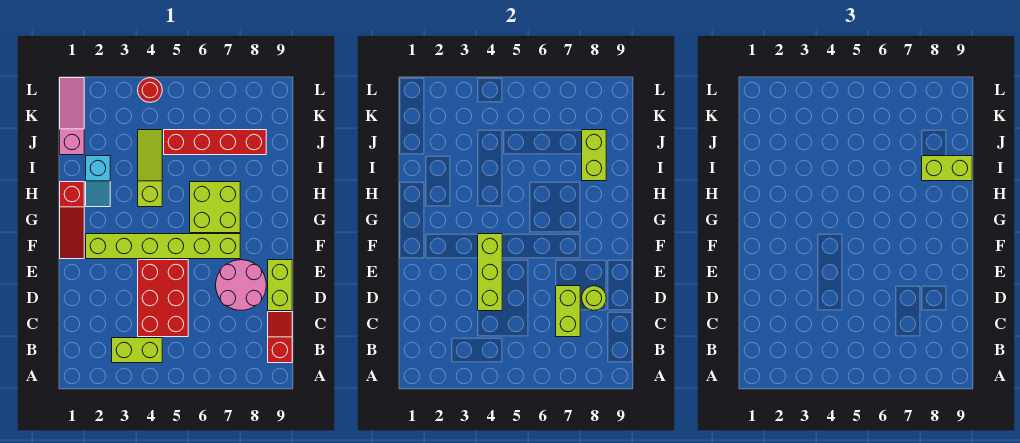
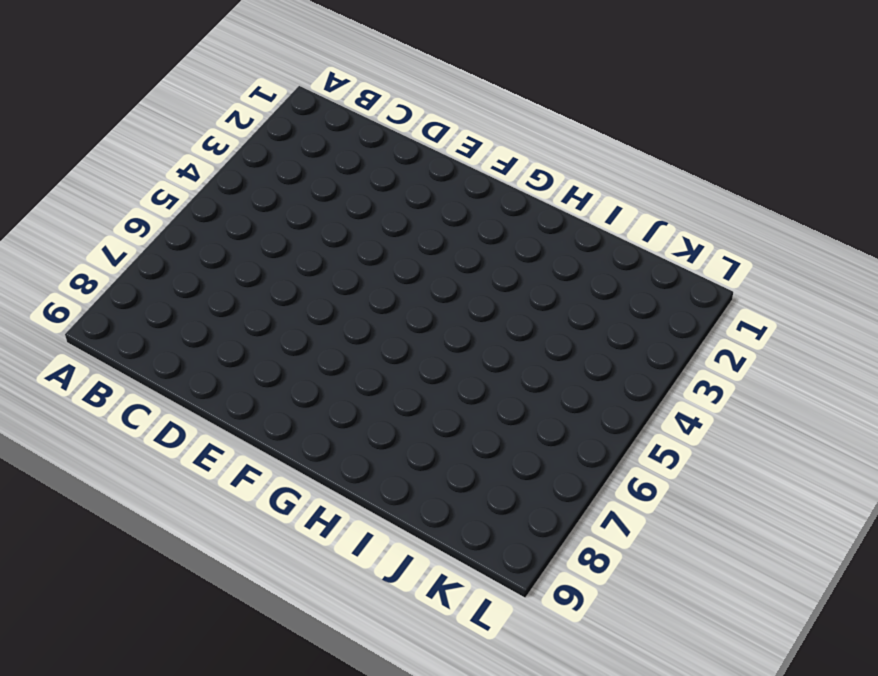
none -> lime brick B3:B4 level 1
none -> red slope B9:C9 level 1 top B
none -> red brick C4:E5 level 1

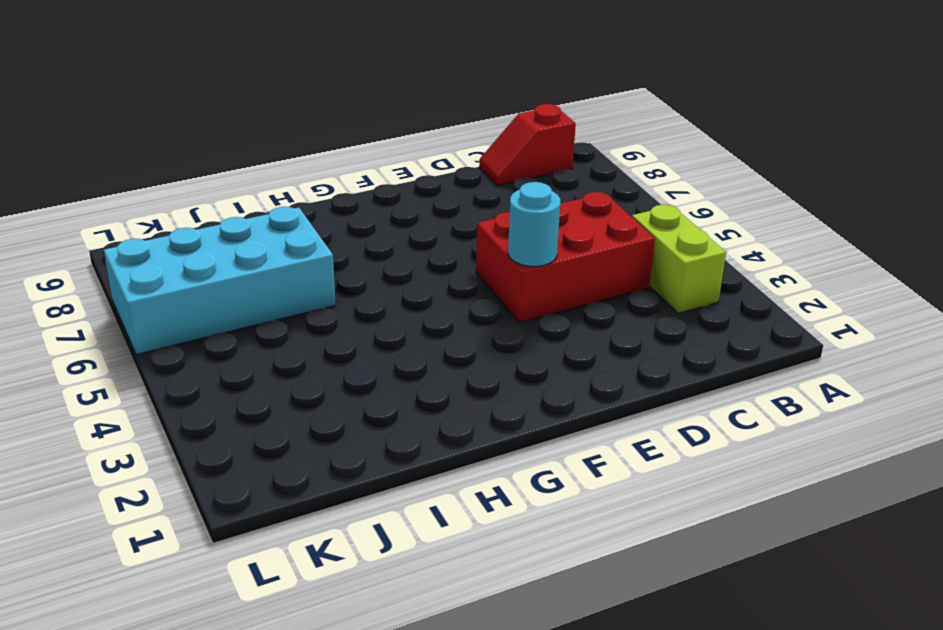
cyan round brick E4 level 2 -> lime brick D4:F4 level 2
cyan brick I6:L7 level 1 -> red brick J5:J8 level 1
none -> pink round brick D7:E8 level 1
none -> lime brick D9:E9 level 1
none -> red slope F1:H1 level 1 top H

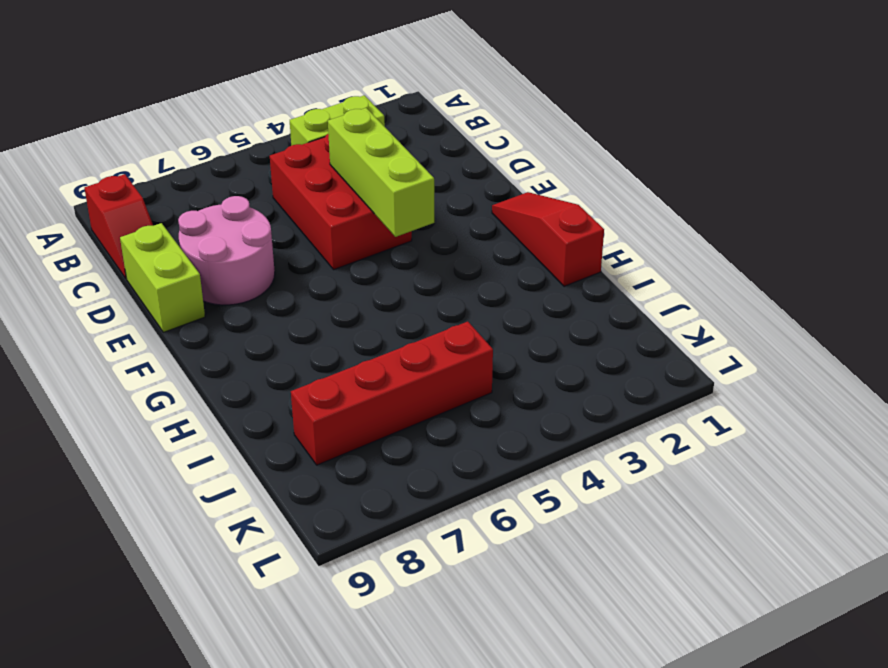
none -> lime brick F2:F7 level 1
none -> lime brick G6:H7 level 1
none -> cyan slope H2:I2 level 1 top I

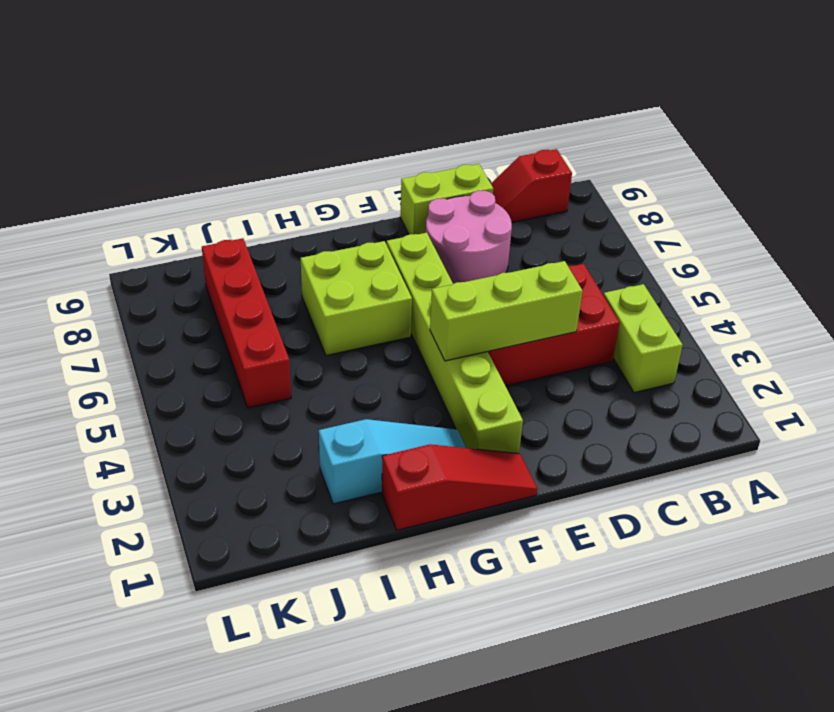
cyan slope G2:I2 level 1 top I -> cyan slope H2:I2 level 1 top I
none -> lime slope H4:J4 level 1 top H
none -> pink slope J1:L1 level 1 top J
none -> red round brick L4 level 1

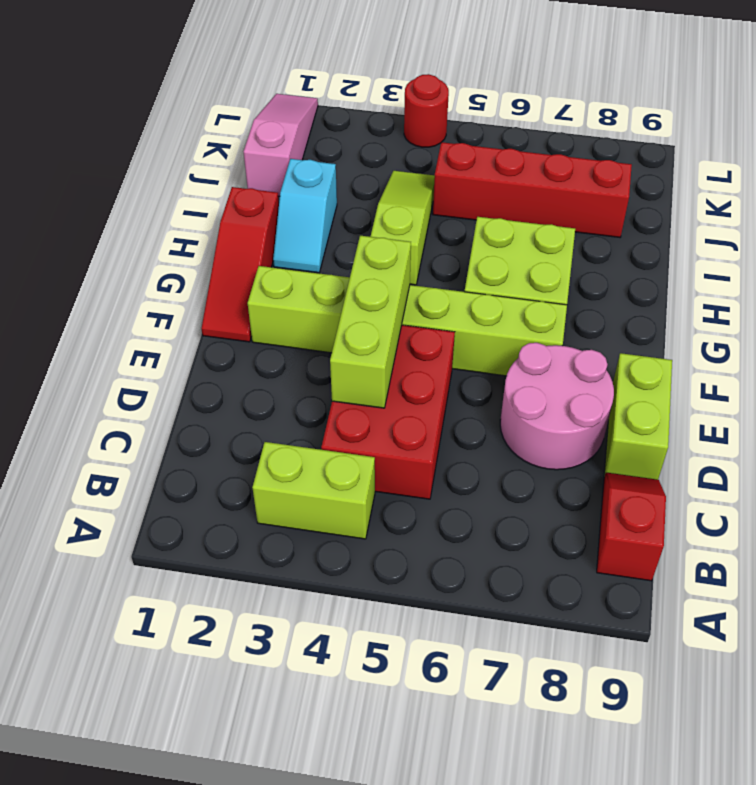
none -> lime brick C7:D7 level 2
none -> lime round brick D8 level 2
none -> lime brick I8:J8 level 2

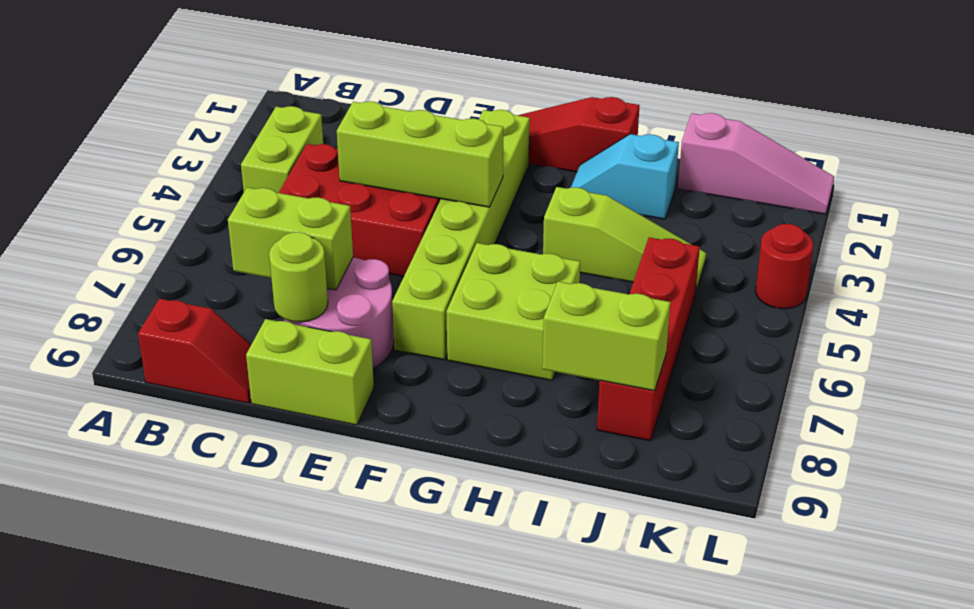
none -> lime brick I8:I9 level 3

